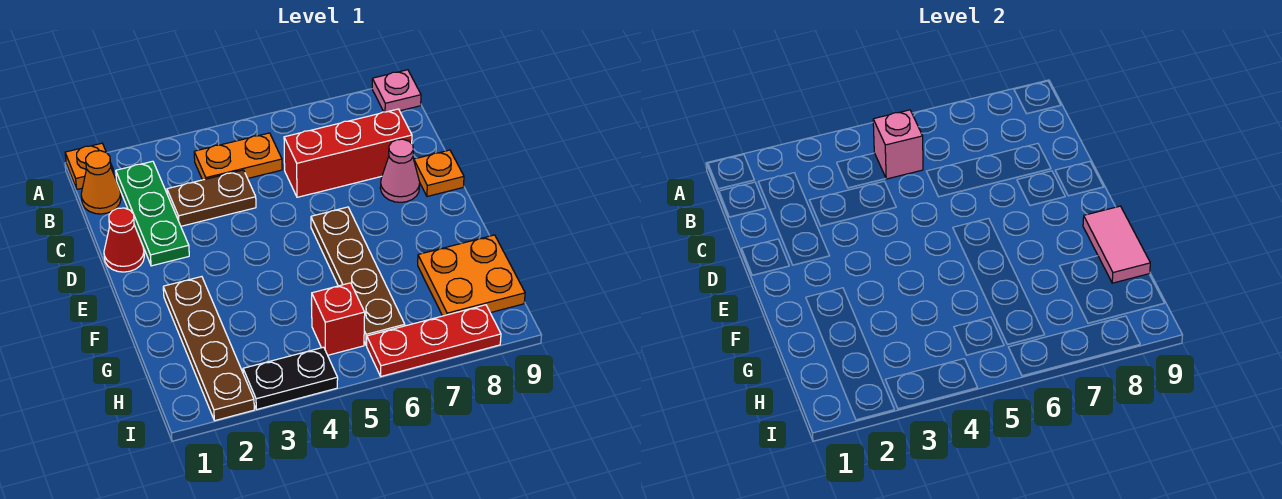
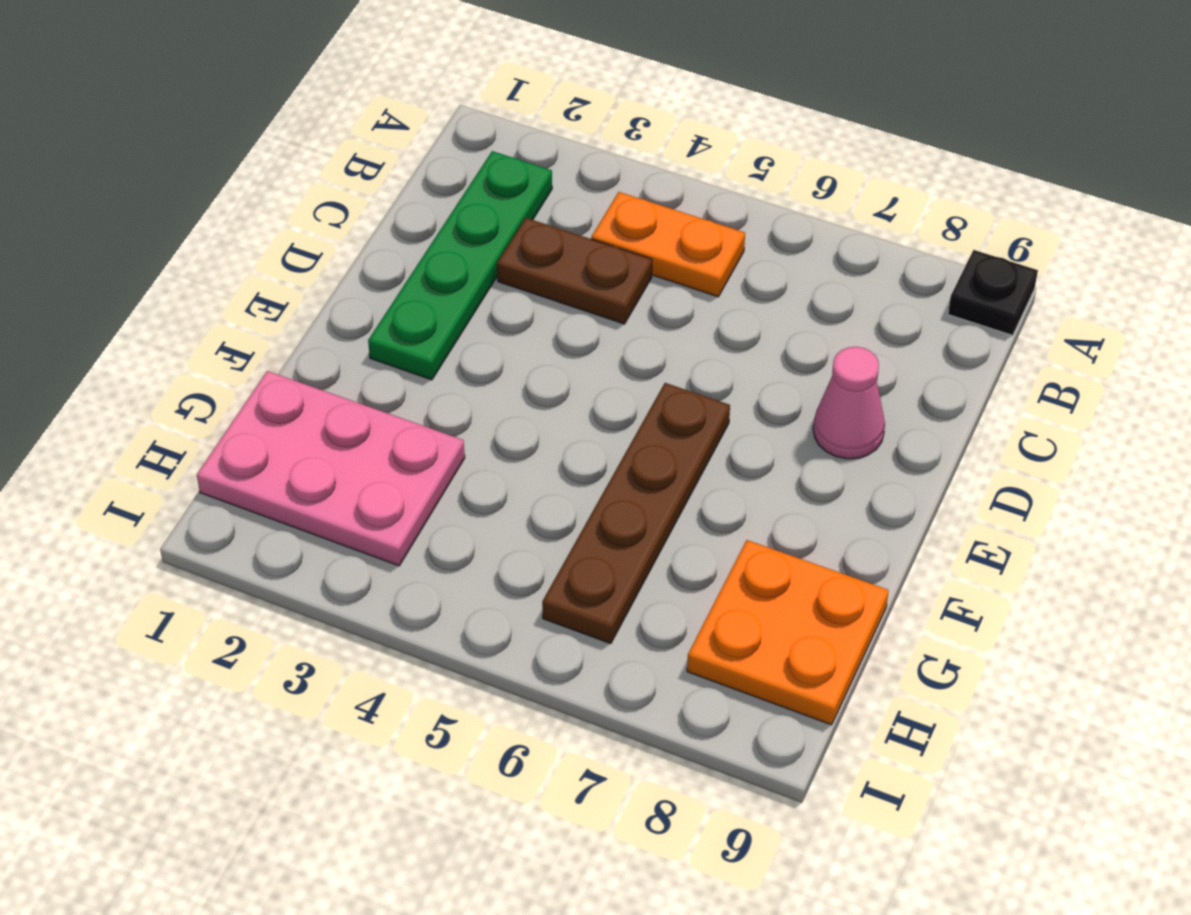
black plate A9 level 1 -> pink plate A9 level 1
green plate B2:E2 level 1 -> green plate B2:D2 level 1
pink plate G1:H3 level 1 -> brown plate F2:I2 level 1
none -> orange plate A1 level 1
none -> orange cone B1 level 1
none -> red brick C6:C8 level 1

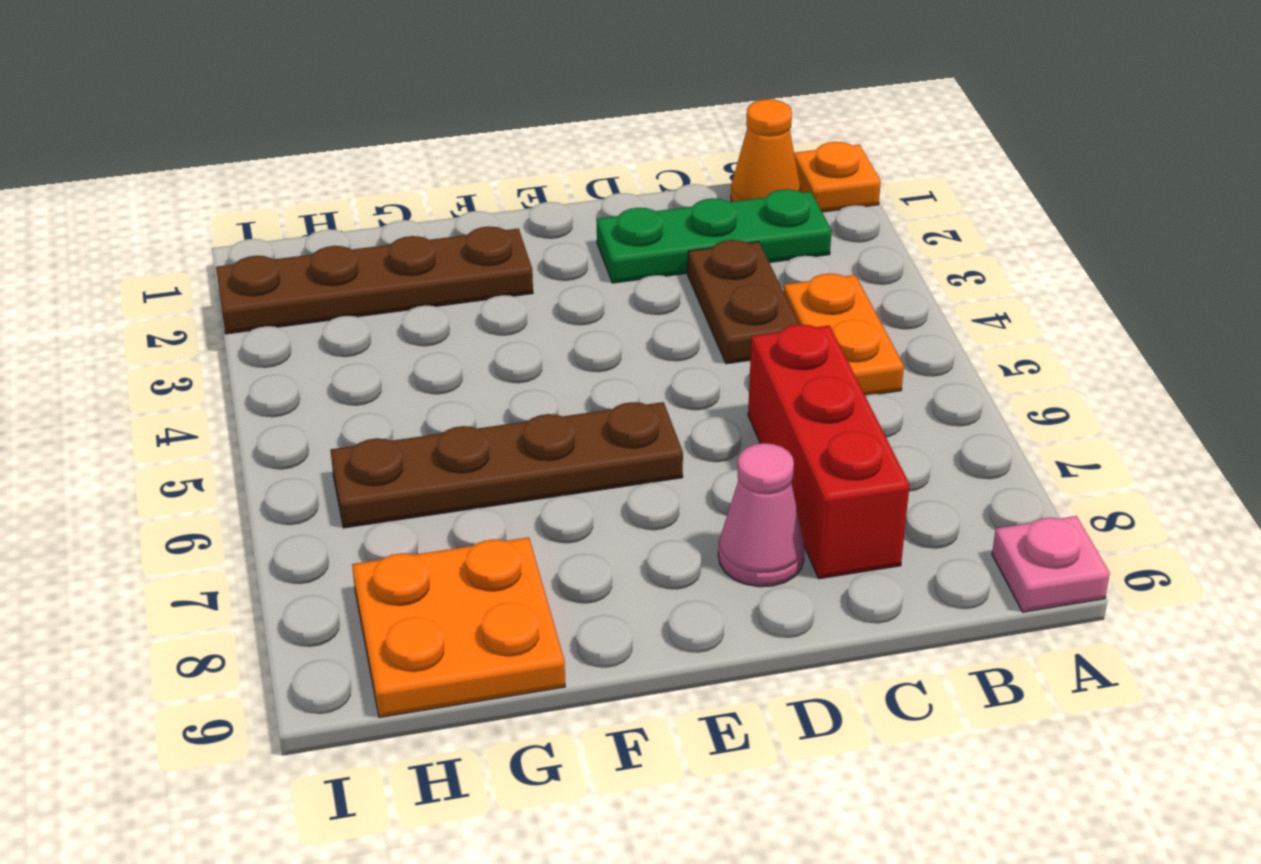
none -> red cone D1 level 1
none -> orange plate D9 level 1
none -> red brick H5 level 1

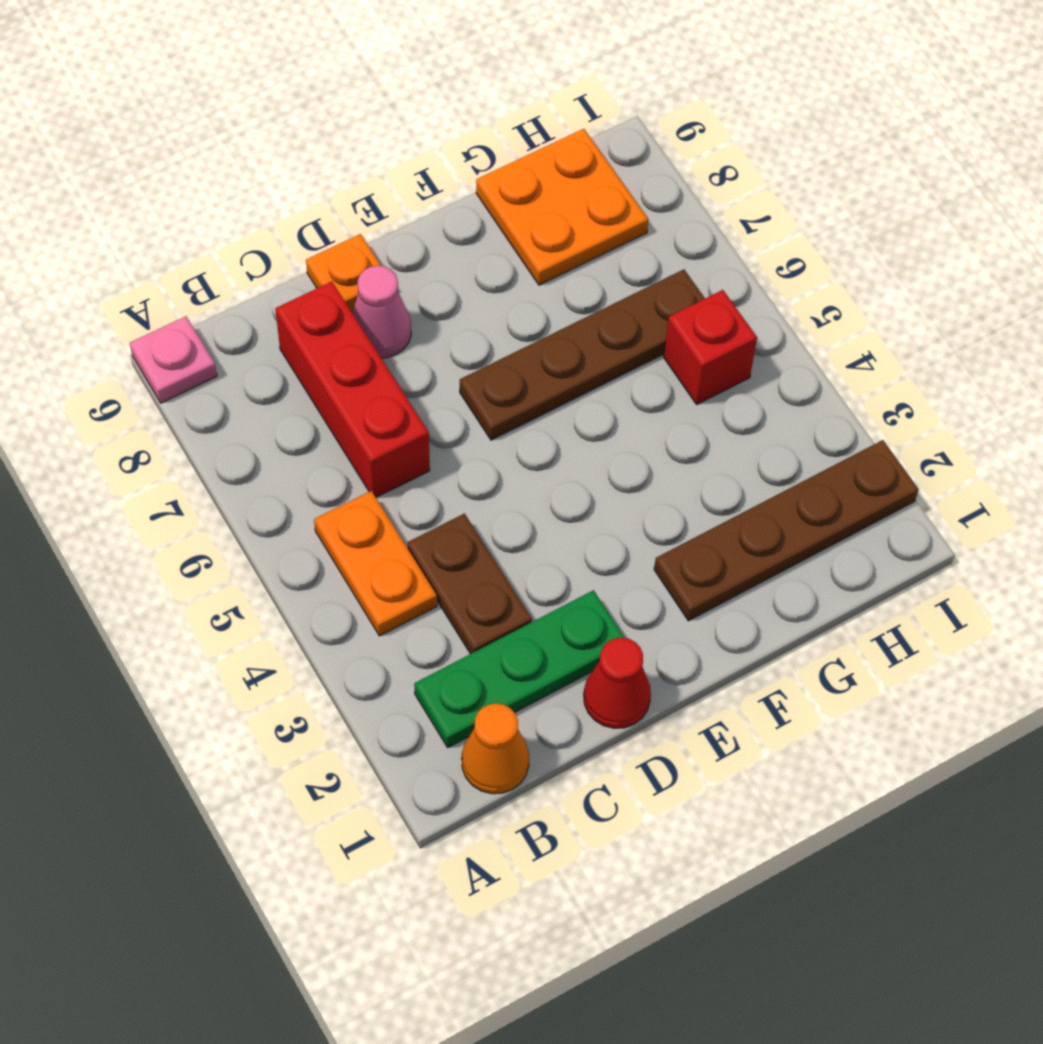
none -> orange plate A1 level 1
none -> black plate I3:I4 level 1
none -> red plate I6:I8 level 1

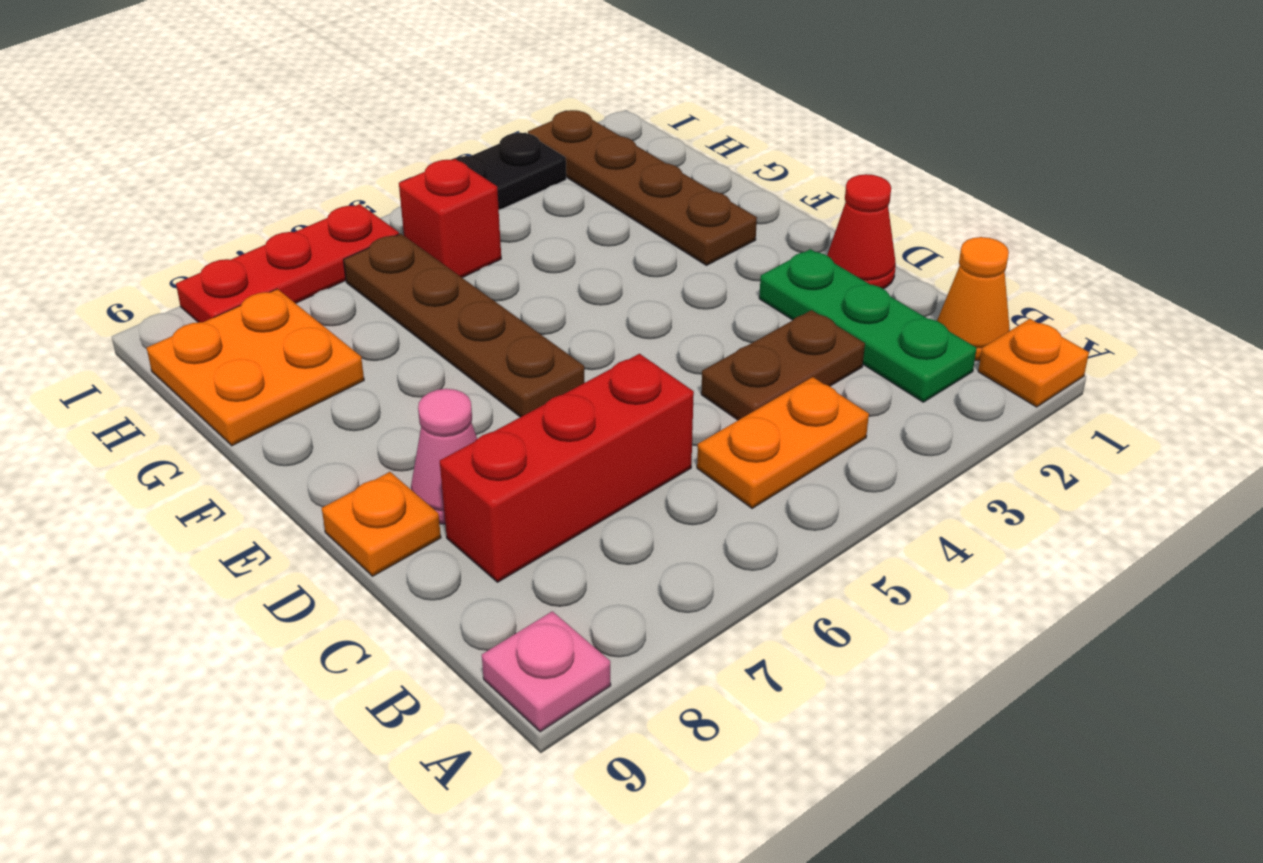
none -> pink brick B5 level 2
none -> pink tile F9:G9 level 2

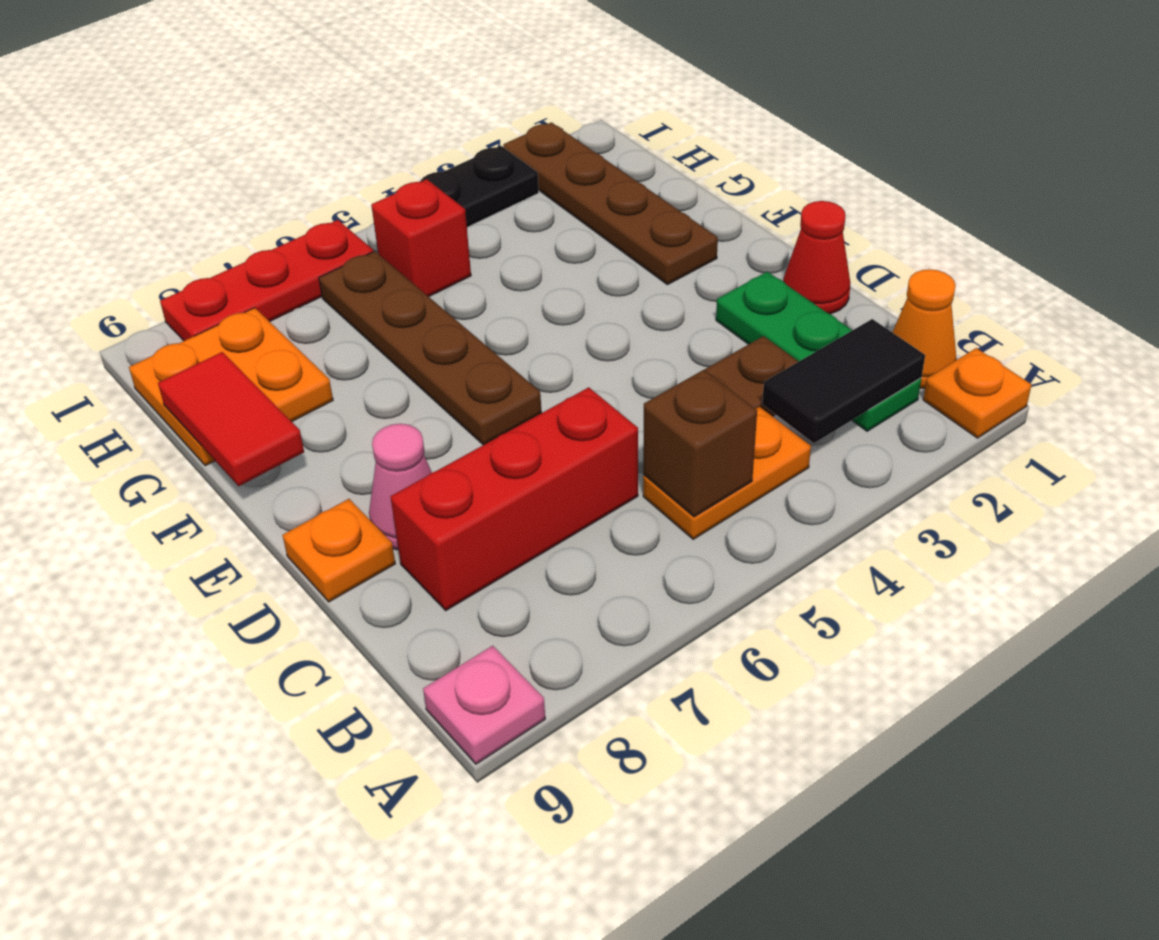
black tile B2:B3 level 2 -> none
brown brick B5 level 2 -> pink brick B5 level 2
red tile F9:G9 level 2 -> pink tile F9:G9 level 2

